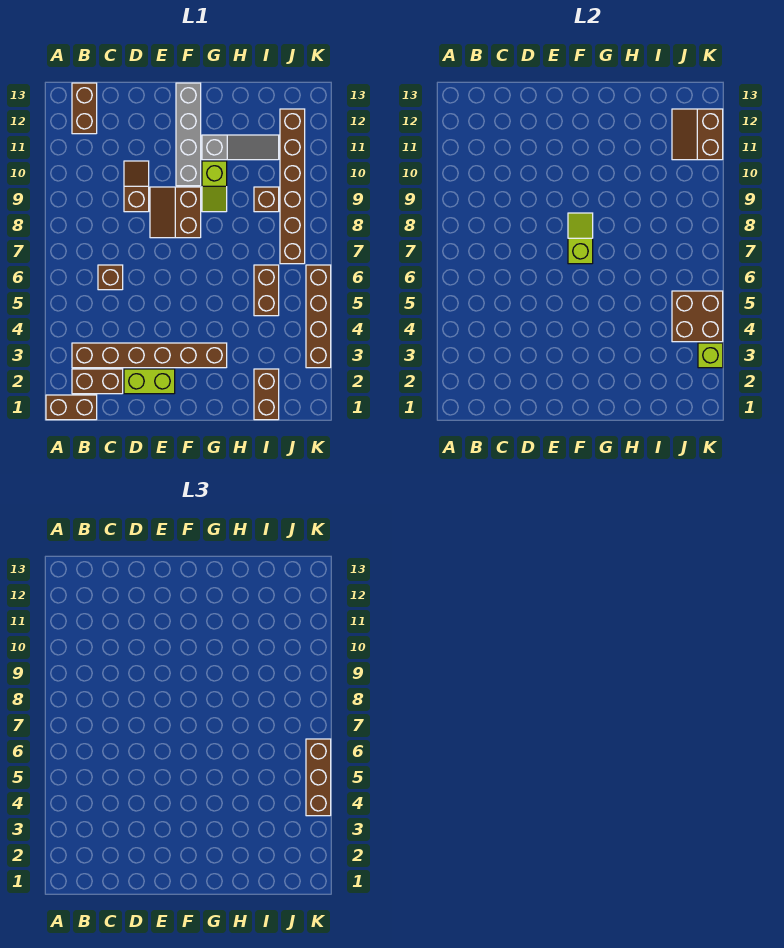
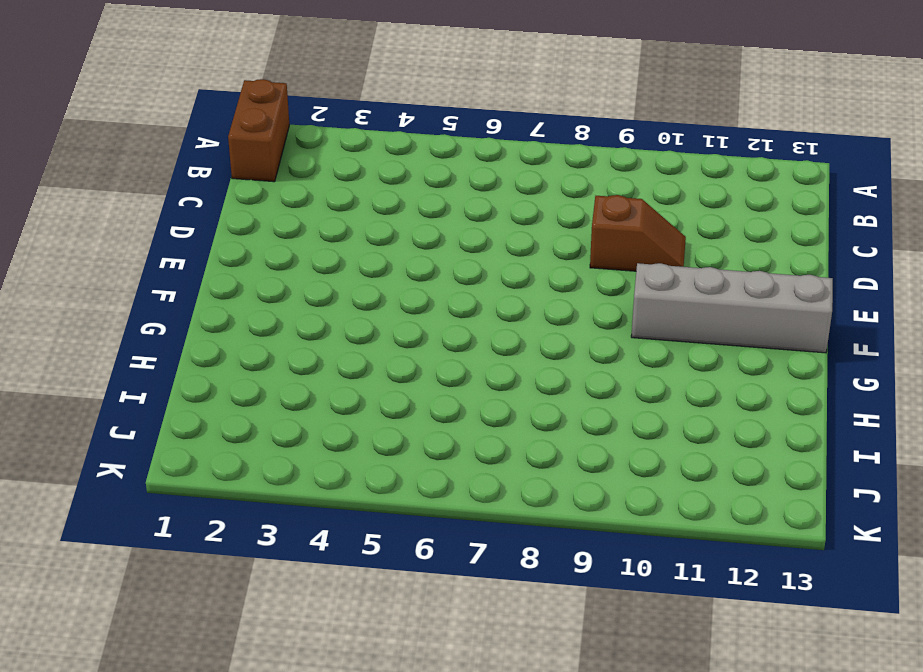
none -> brown brick B2:C2 level 1
none -> brown brick B3:G3 level 1
none -> brown brick B12:B13 level 1

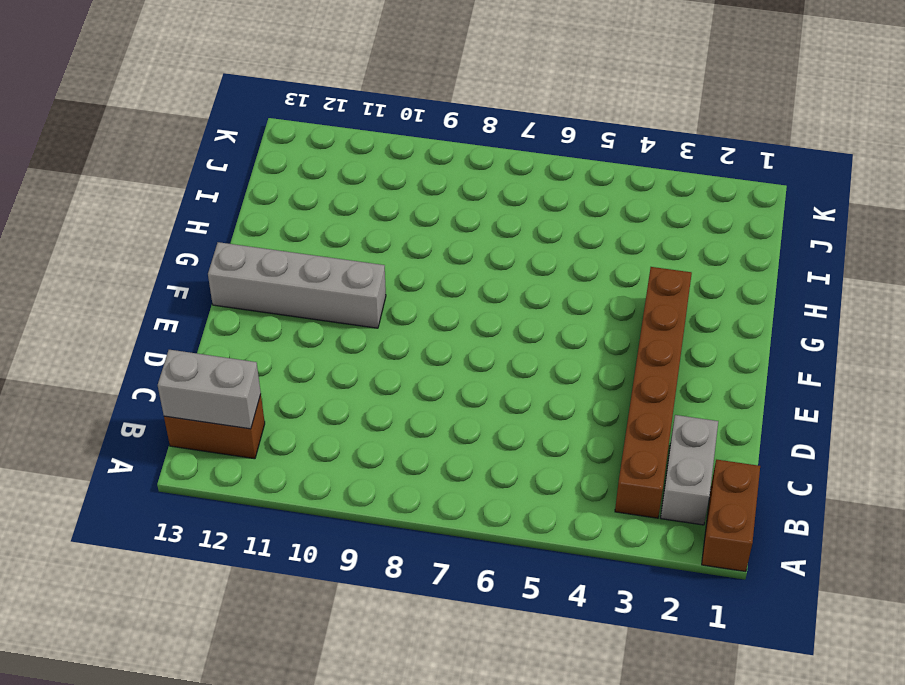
grey brick B2:C2 level 1 -> brown brick B2:C2 level 1
grey brick B12:B13 level 2 -> none
none -> brown brick C6 level 1
none -> lime brick D2:E2 level 1
none -> brown slope D9:D10 level 1 top 9

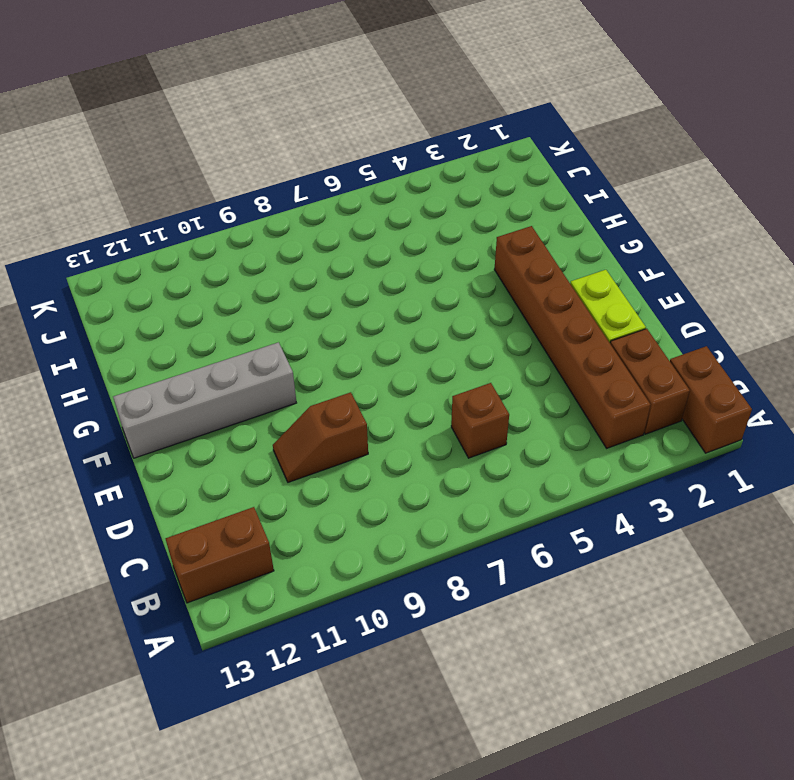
none -> brown slope E8:F9 level 1 top F
none -> lime slope G9:G10 level 1 top 10
none -> grey slope G11:I11 level 1 top G

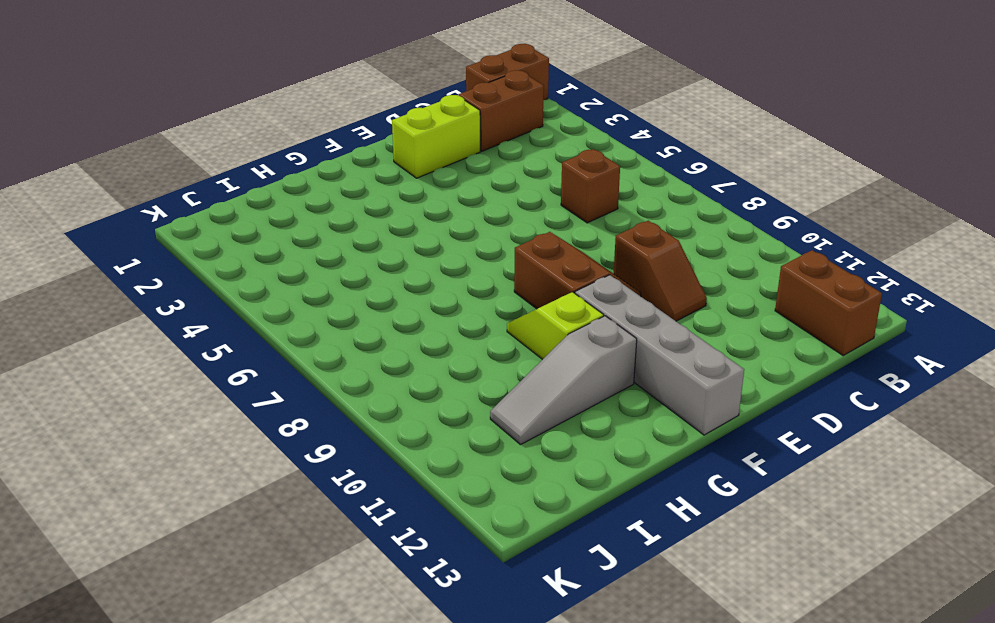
none -> brown brick B3:G3 level 1
none -> brown brick I1:I2 level 1
none -> brown brick I5:I6 level 1

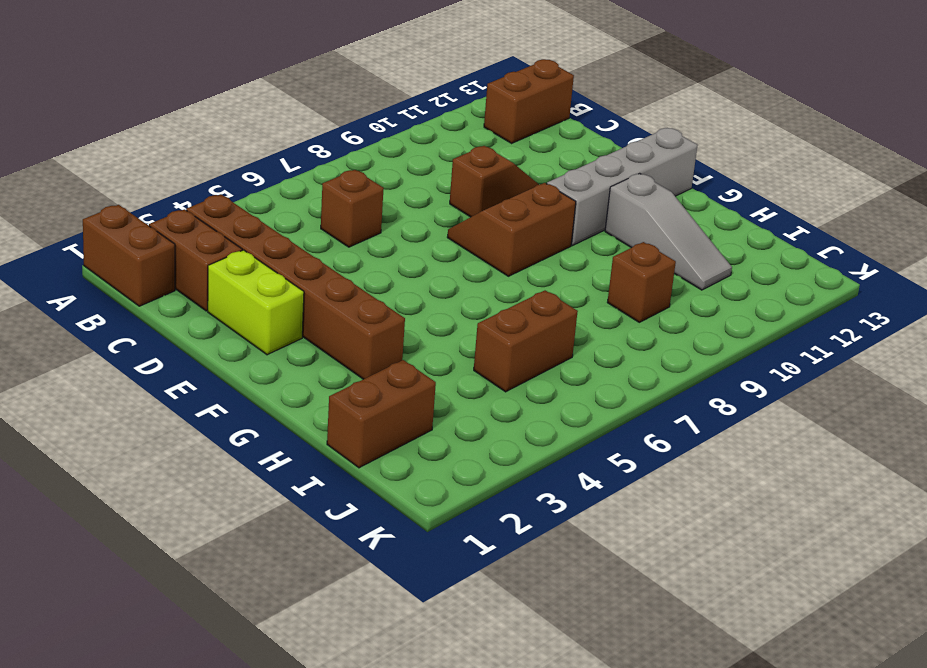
none -> lime slope G9:G10 level 1 top 10
none -> brown brick J7:J12 level 1
none -> brown brick K3:K6 level 1

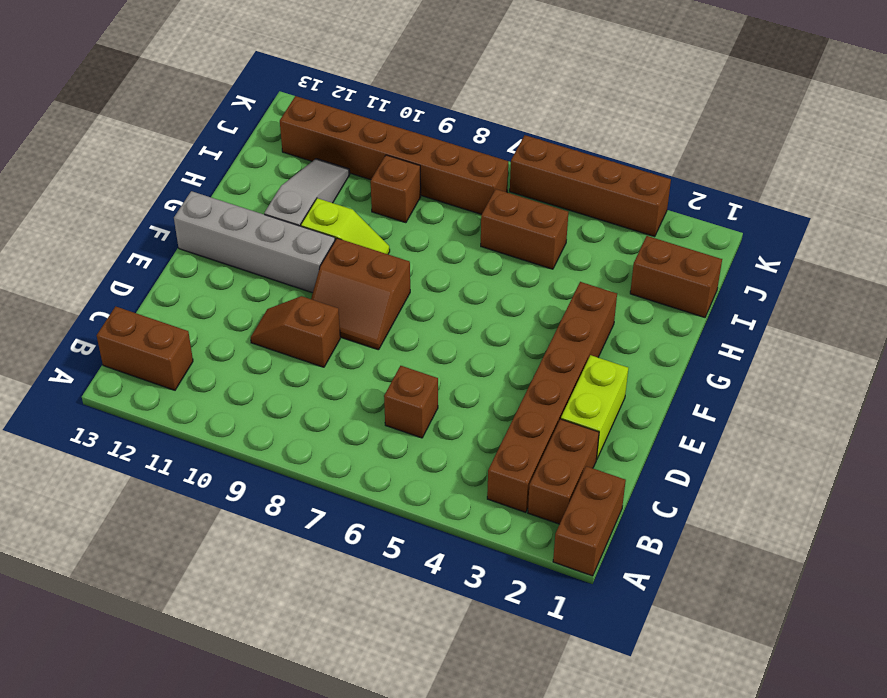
none -> lime slope F7:F8 level 2 top 7
none -> brown brick J4:K5 level 2
none -> brown slope J11:K12 level 2 top K

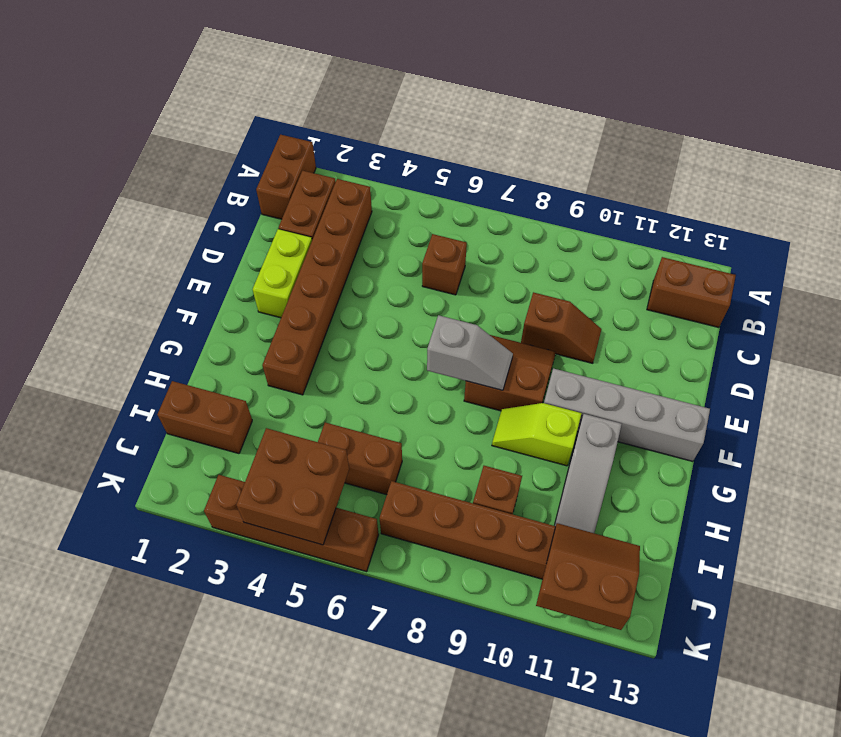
grey slope F7:F8 level 2 top 7 -> lime slope F7:F8 level 2 top 7
none -> lime brick K3 level 2
none -> brown brick K4:K6 level 3

